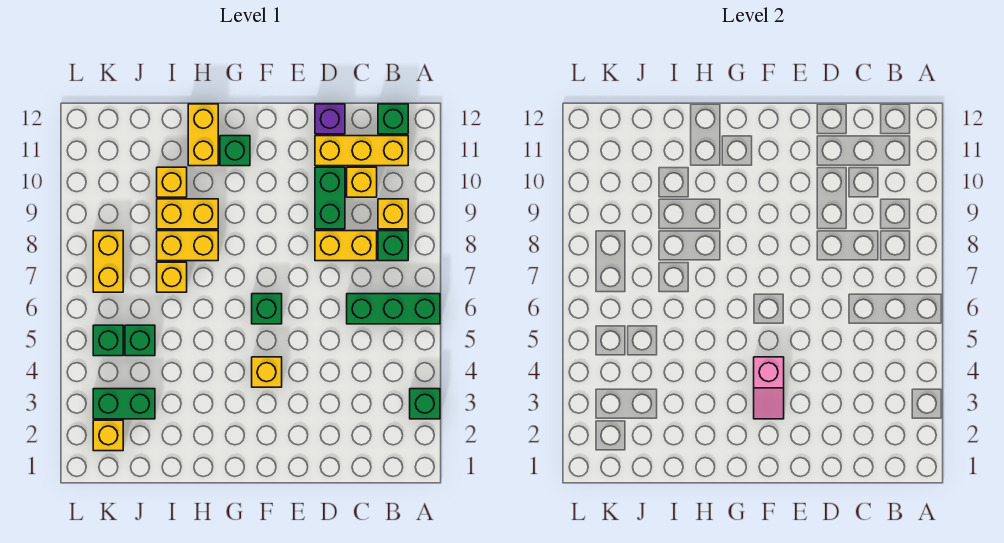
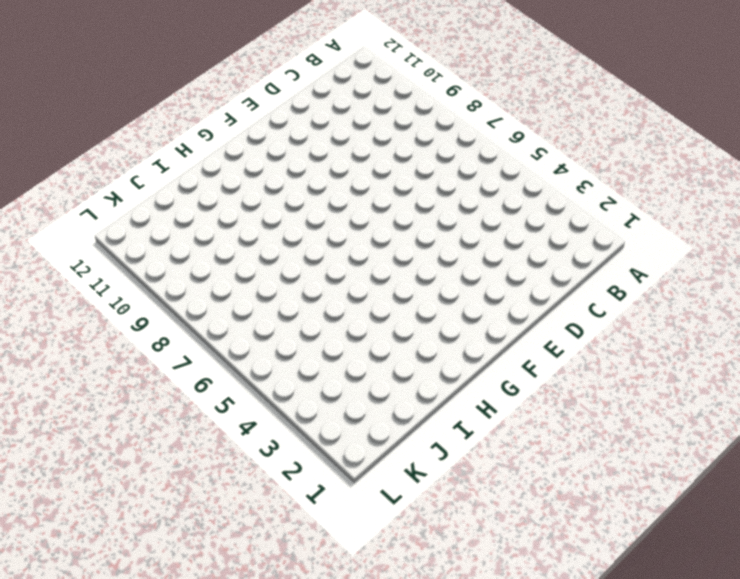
none -> green brick A3 level 1
none -> green brick A6:C6 level 1
none -> green brick B8 level 1

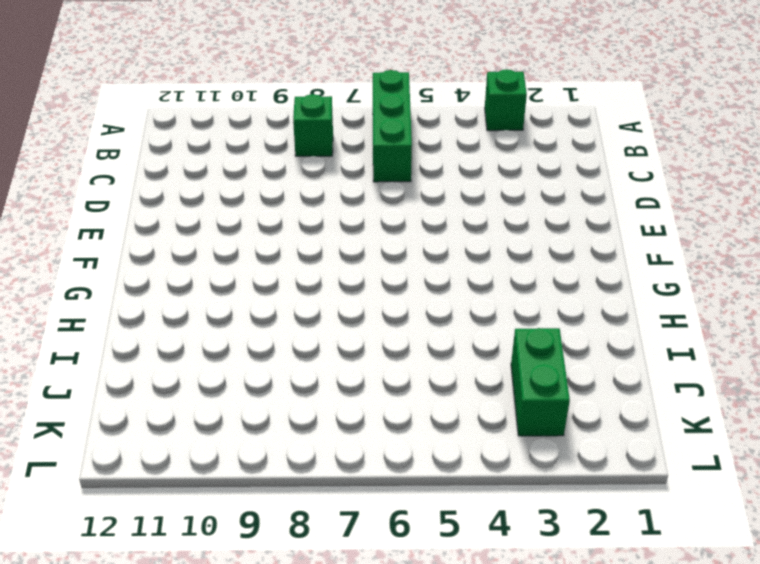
none -> yellow brick B9 level 1
none -> yellow brick B11:D11 level 1
none -> green brick B12 level 1

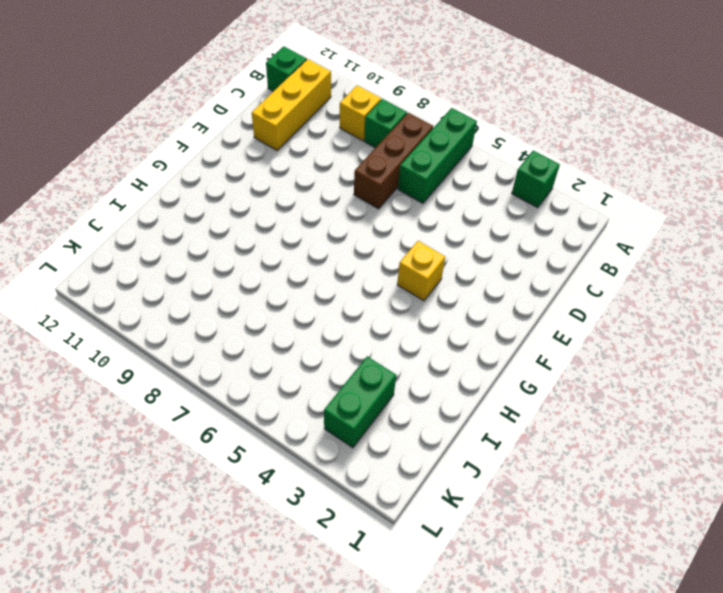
brown brick B7:D7 level 1 -> none
none -> yellow brick C8:D8 level 1
none -> yellow brick C10 level 1
none -> green brick D9:D10 level 1

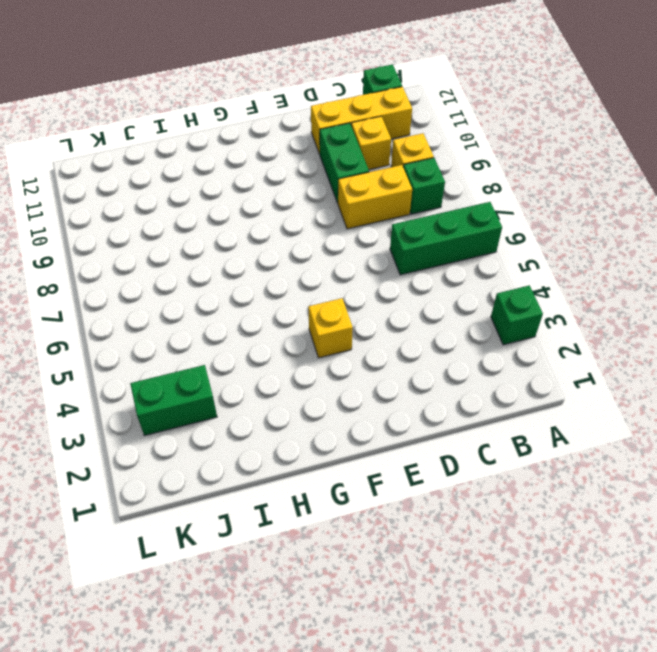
none -> purple brick D12 level 1
none -> green brick F6 level 1
none -> green brick G11 level 1

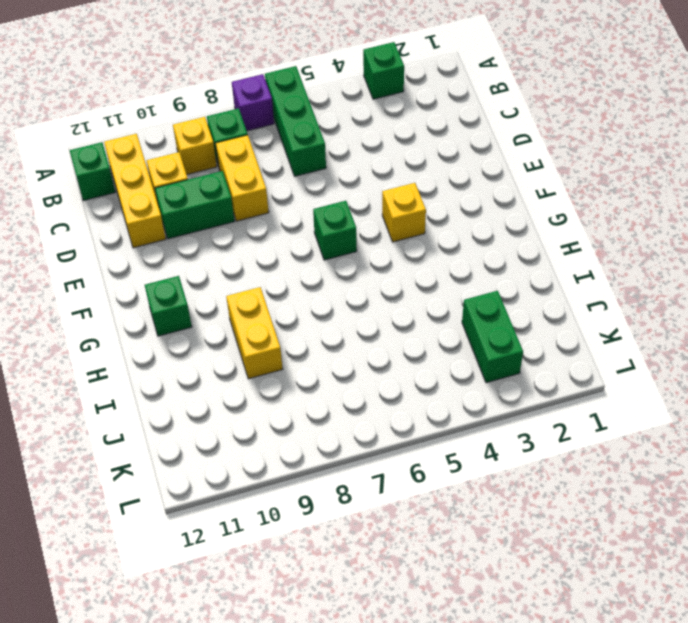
purple brick A7 level 1 -> purple brick D12 level 1
none -> yellow brick H8:I8 level 1
none -> yellow brick H11:H12 level 1
none -> yellow brick I7 level 1

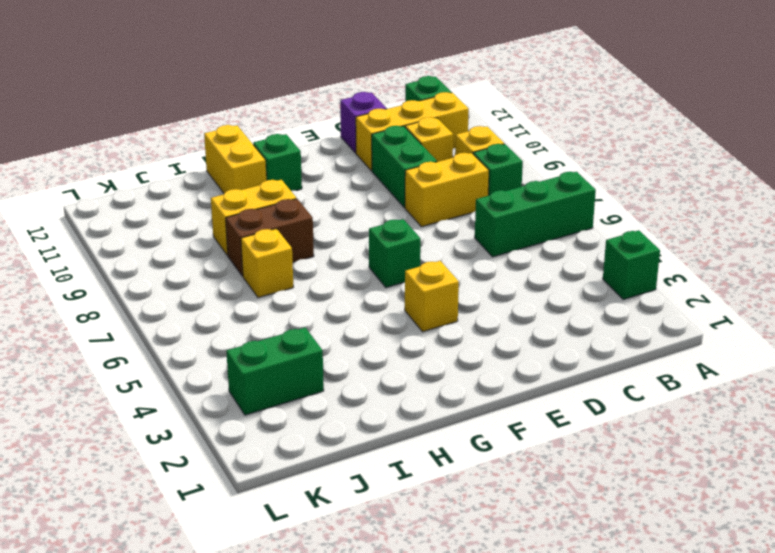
brown brick H8:I8 level 1 -> yellow brick H8:I8 level 1
none -> yellow brick I10 level 1
none -> green brick J5 level 1
none -> yellow brick K2 level 1

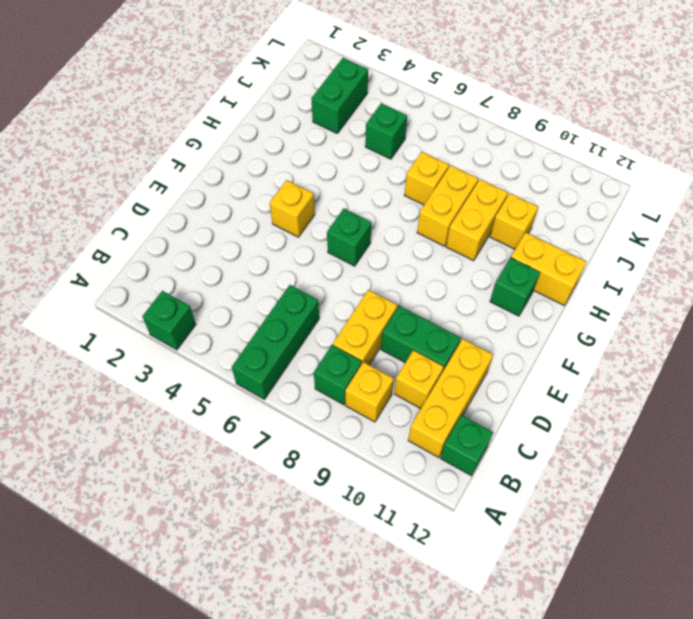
none -> purple brick D12 level 1
none -> yellow brick K2 level 1
none -> green brick K5 level 1

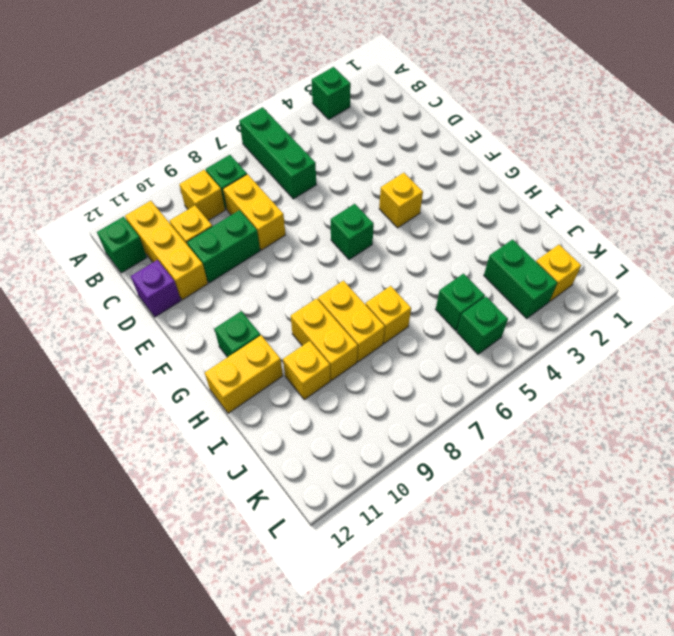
none -> yellow brick K7:K8 level 1
none -> pink slope F3:F4 level 2 top 4

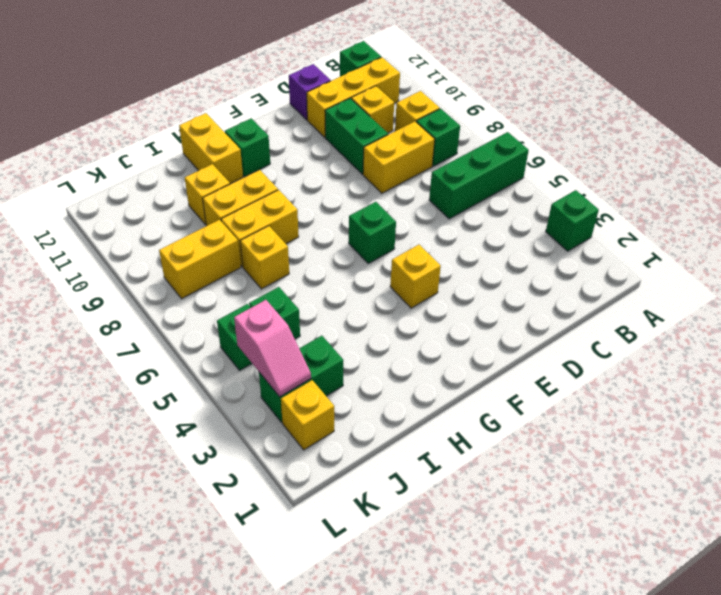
yellow brick J8:K8 level 1 -> yellow brick K7:K8 level 1
pink slope K3:K4 level 2 top 4 -> pink slope F3:F4 level 2 top 4

